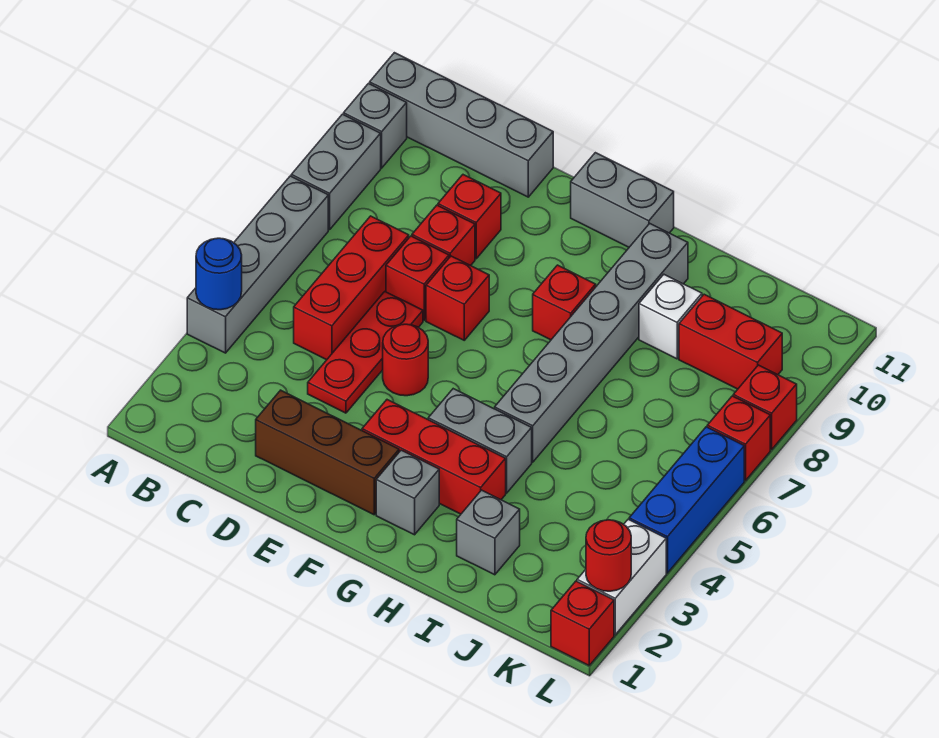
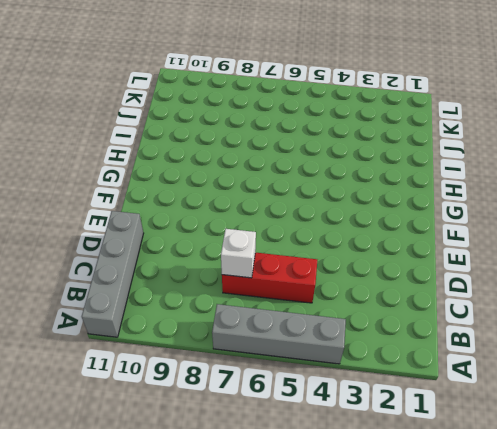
white brick C7 level 2 -> white brick I9 level 1
none -> grey brick A8:A9 level 1
none -> grey brick A10 level 1
none -> brown brick D2:F2 level 1

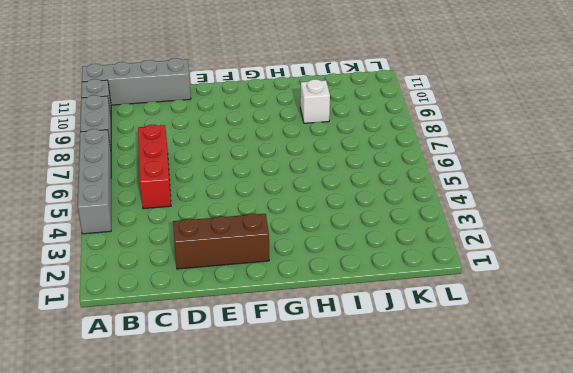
none -> red plate D4:D6 level 1
none -> red brick D7 level 1
none -> red brick D8 level 1

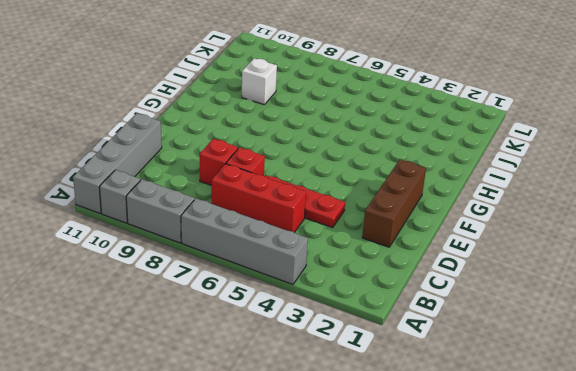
none -> red brick D9 level 1
none -> red round brick E5 level 1
none -> red brick E7 level 1

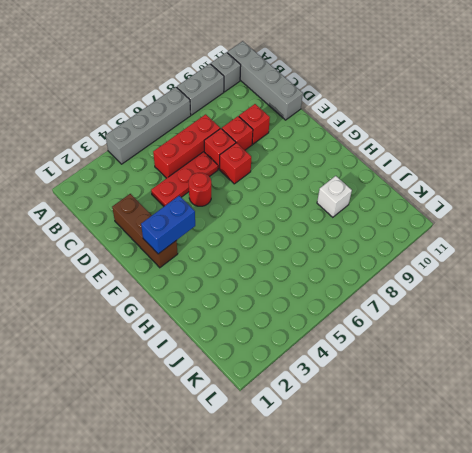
blue brick F2:F3 level 2 -> none
none -> red brick F3:H3 level 1
none -> grey brick F11:G11 level 1
none -> grey brick G2 level 1

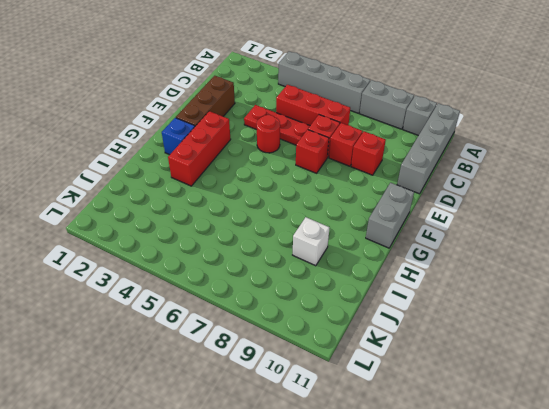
blue brick G2 level 1 -> grey brick G2 level 1
none -> grey brick G4:H4 level 1
none -> red brick G8 level 1
none -> grey brick H5:H10 level 1

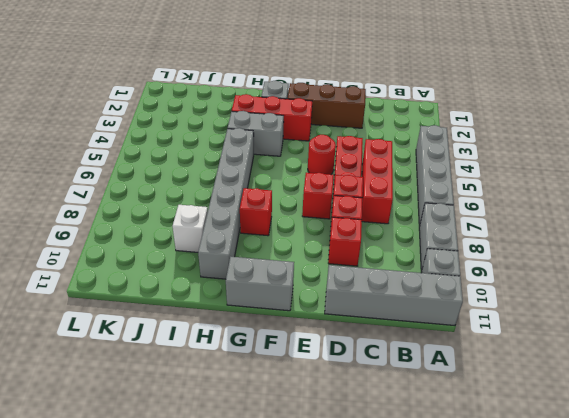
none -> grey brick I2 level 1
none -> red brick J9:K9 level 1
none -> red brick L1 level 1

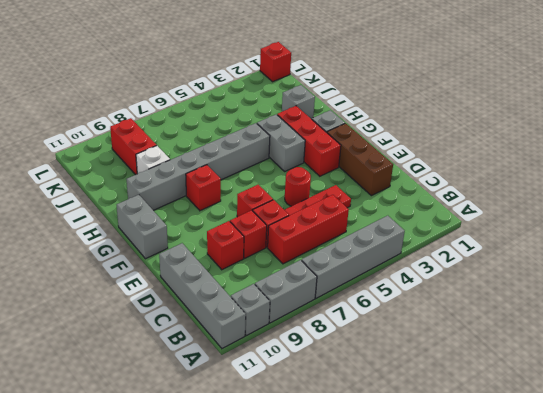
none -> white brick L2:L3 level 1
none -> blue brick L4:L6 level 1
none -> red brick L7 level 1

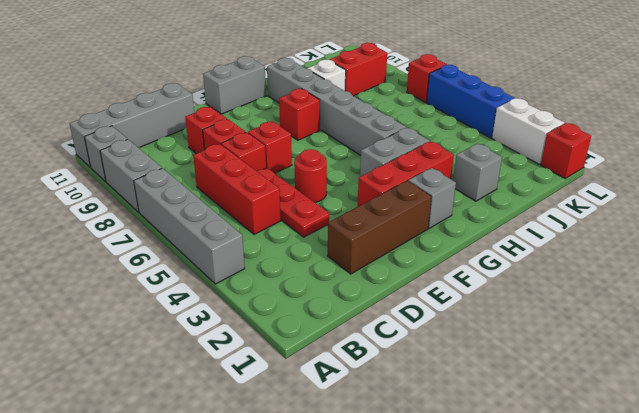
none -> red brick L8 level 1
none -> blue round brick A4 level 2
none -> red round brick L2 level 2

